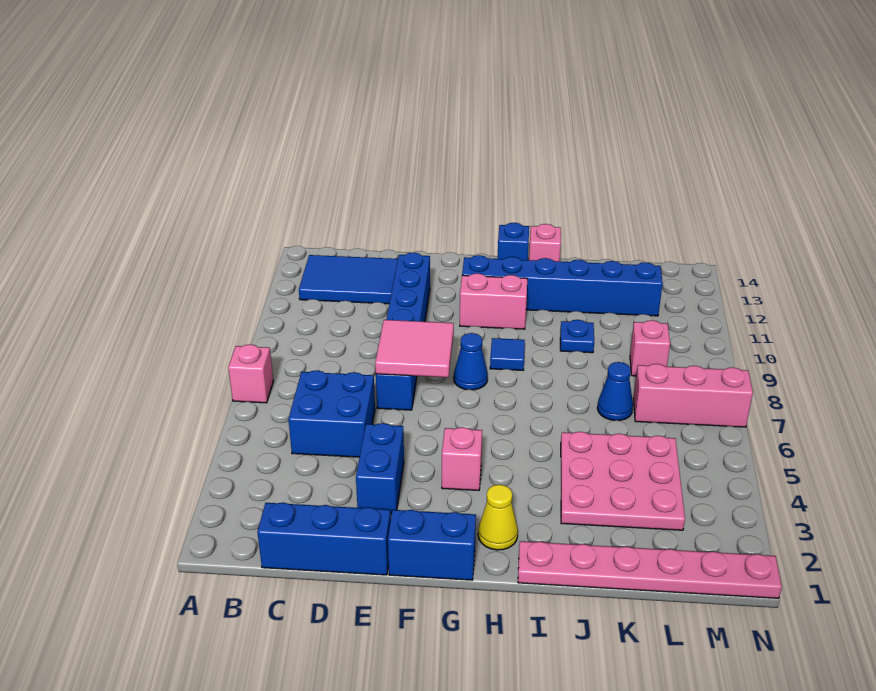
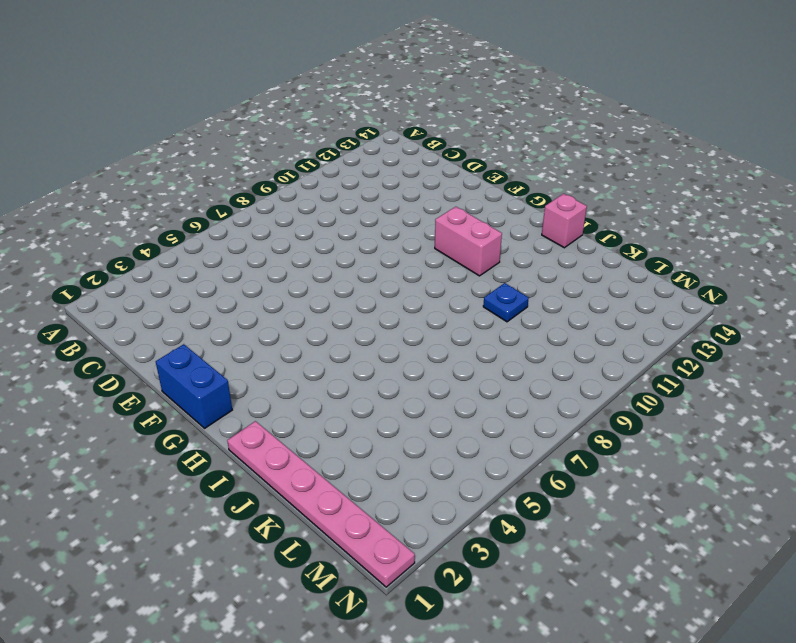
none -> pink brick A7 level 1
none -> blue tile B12:D13 level 1
none -> blue brick C1:E1 level 1

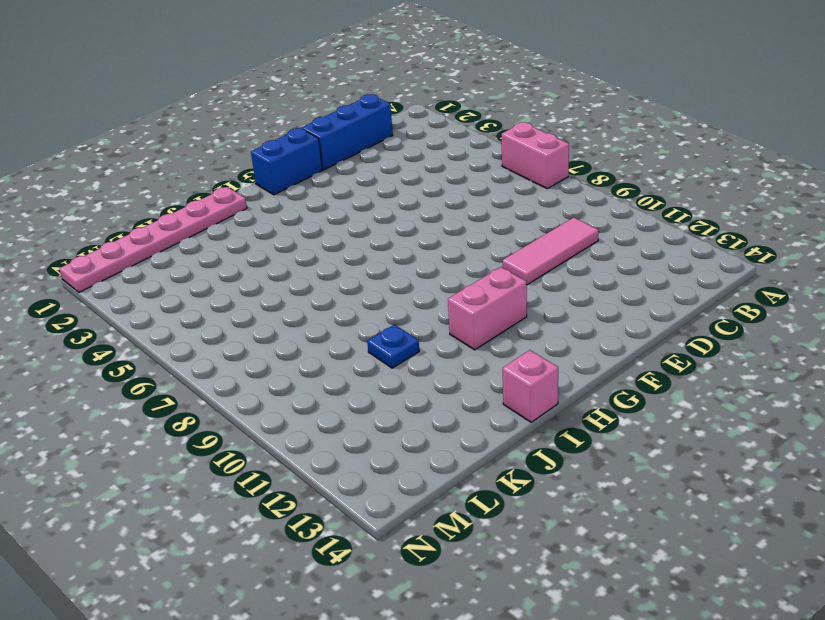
pink brick A6:A7 level 1 -> pink brick A7 level 1
pink tile C10:E10 level 1 -> blue brick E7:E12 level 1
none -> blue tile B12:D13 level 1
none -> blue brick C5:D6 level 1
none -> blue brick E3:E4 level 1

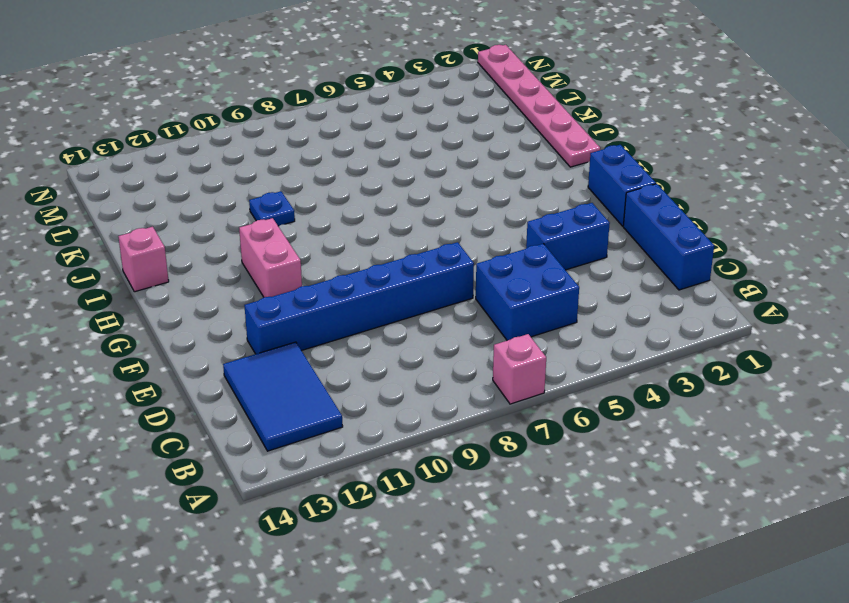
none -> pink brick G4 level 1
none -> blue cone G8 level 1
none -> blue brick G12:L12 level 1

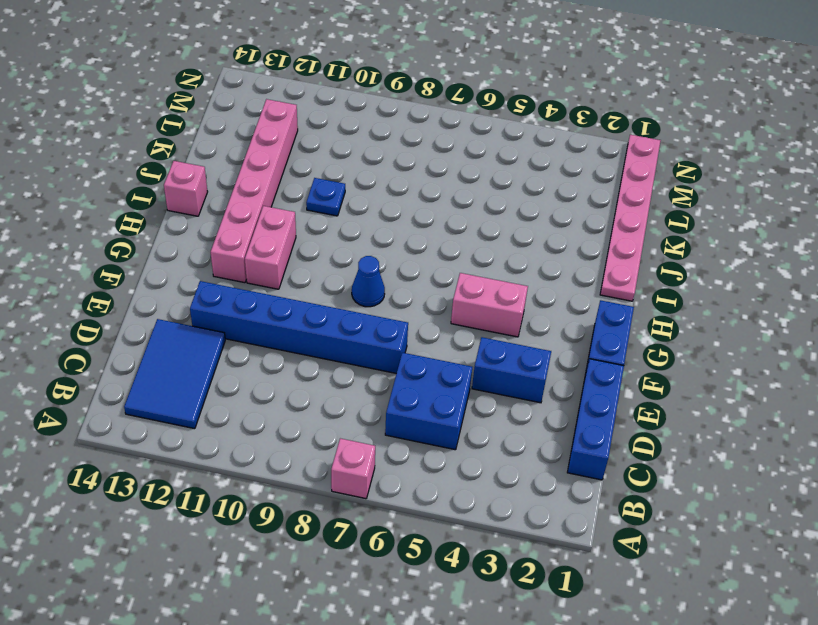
pink brick G4:G5 level 1 -> pink brick G4 level 1
pink brick G12:L12 level 1 -> blue brick G12:L12 level 1
none -> yellow cone H2 level 1
none -> blue tile H9 level 1
none -> blue brick H14 level 1

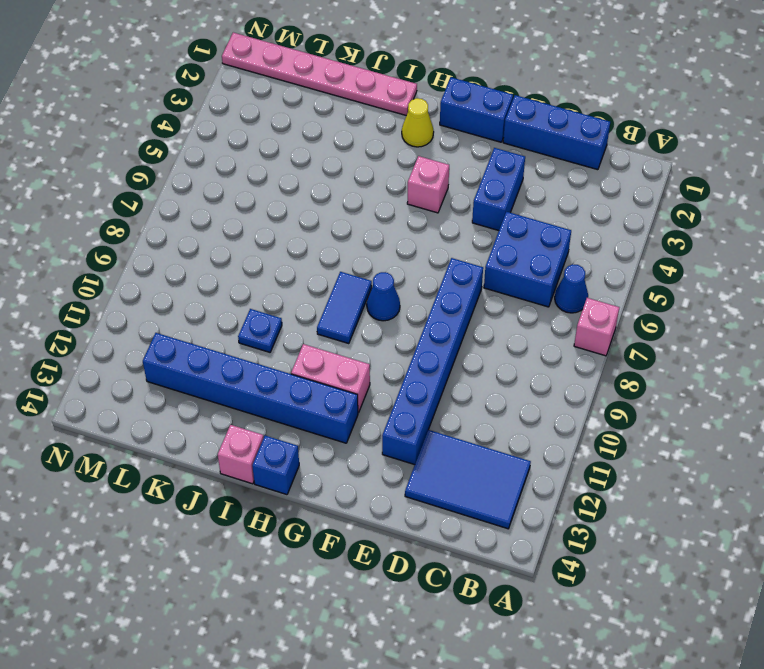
blue cone B6 level 1 -> blue cone K7 level 1
blue tile H8:H9 level 1 -> blue tile H9 level 1
none -> pink plate J3:L5 level 1
none -> pink brick L7:N7 level 1
none -> pink brick L9 level 1

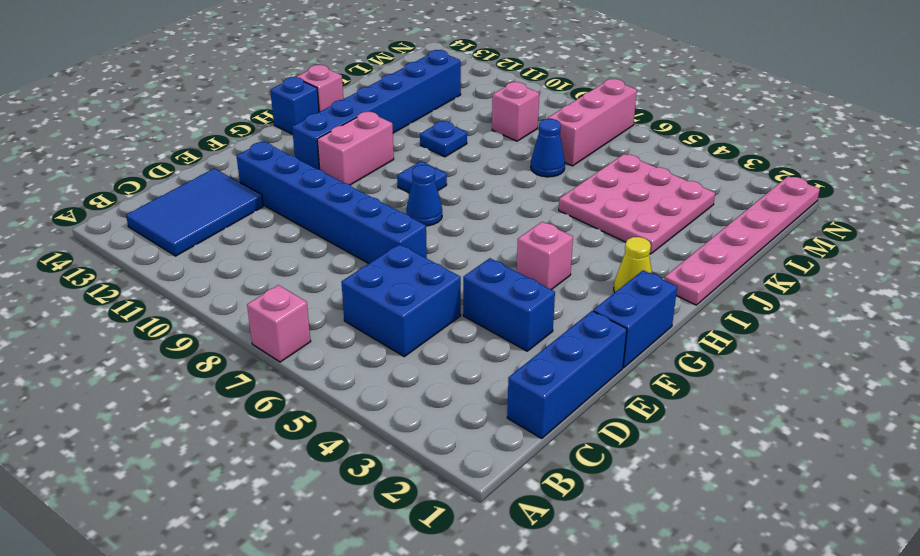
none -> pink tile E7:F8 level 2

